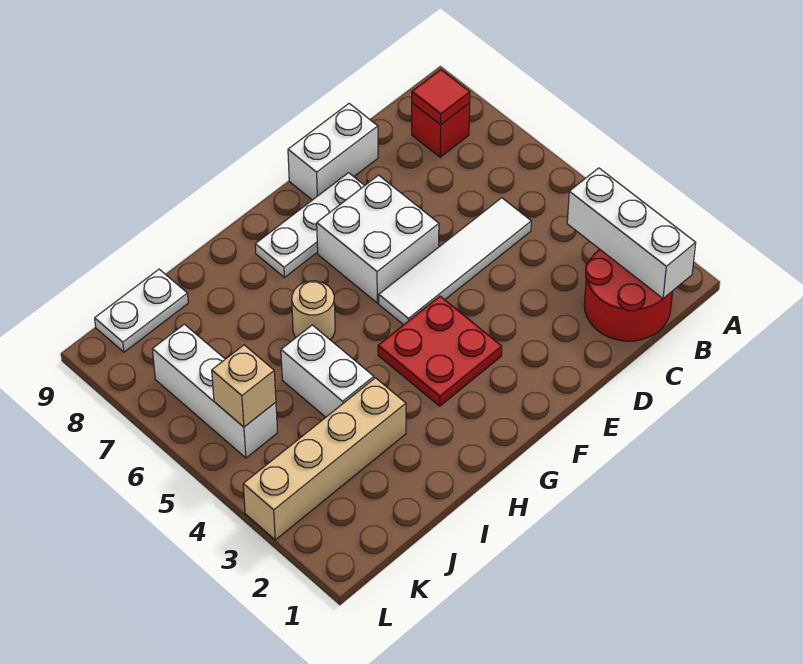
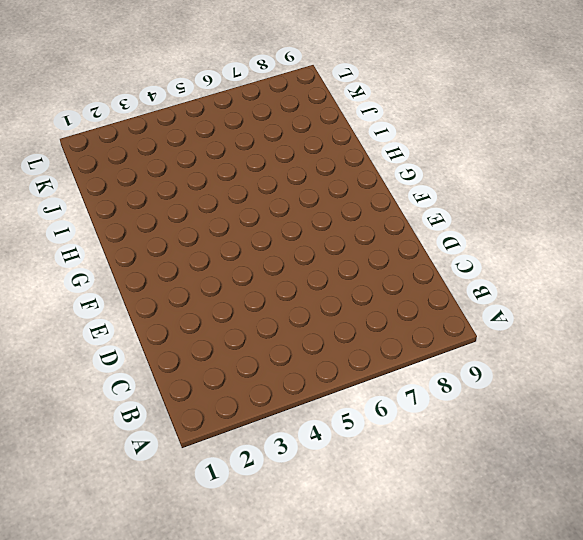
none -> red round brick B1:C2 level 1
none -> red brick B8 level 1
none -> white tile C5:F5 level 1

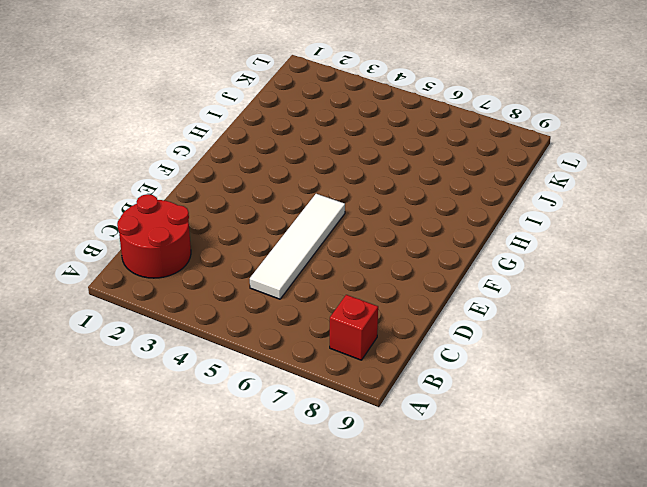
none -> white brick D9:E9 level 1
none -> white brick E6:F7 level 1
none -> white plate E8:G8 level 1

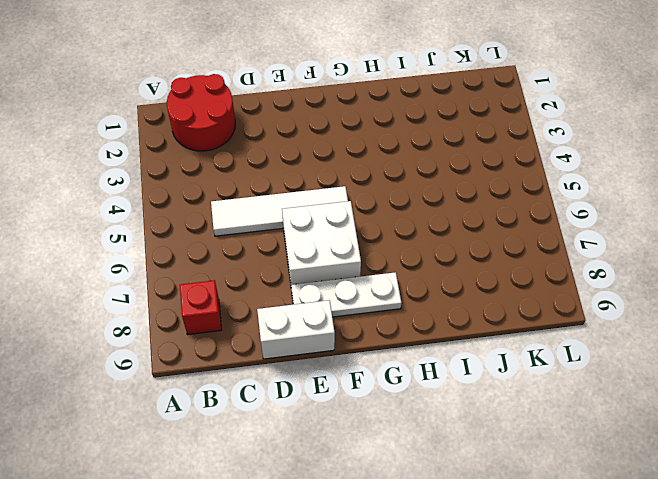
none -> red plate F3:G4 level 1
none -> tan round brick H6 level 1
none -> tan brick I3:L3 level 1

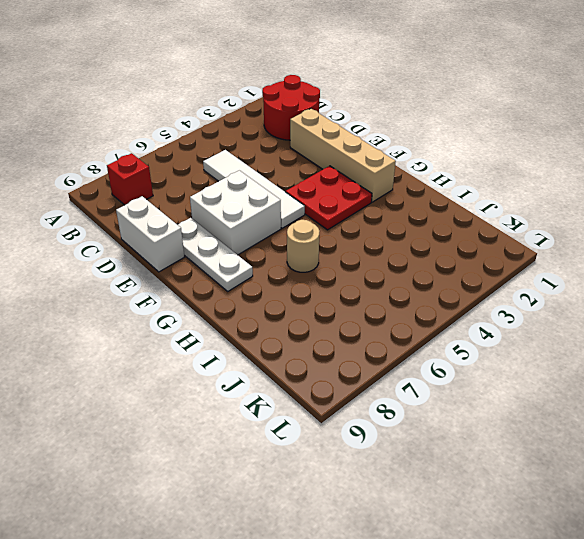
tan brick D2:G2 level 1 -> tan brick I3:L3 level 1
none -> white brick I4:I5 level 1
none -> white plate J9:K9 level 1
none -> white brick K5:K7 level 1

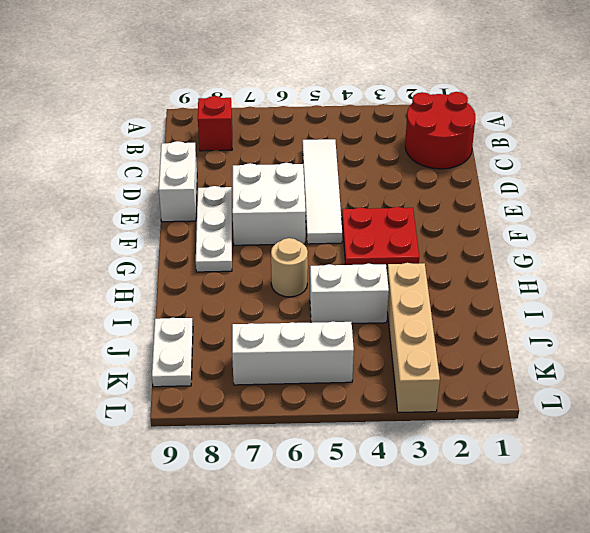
none -> white brick B1:B3 level 2
none -> red tile B8 level 2
none -> tan brick K5 level 2

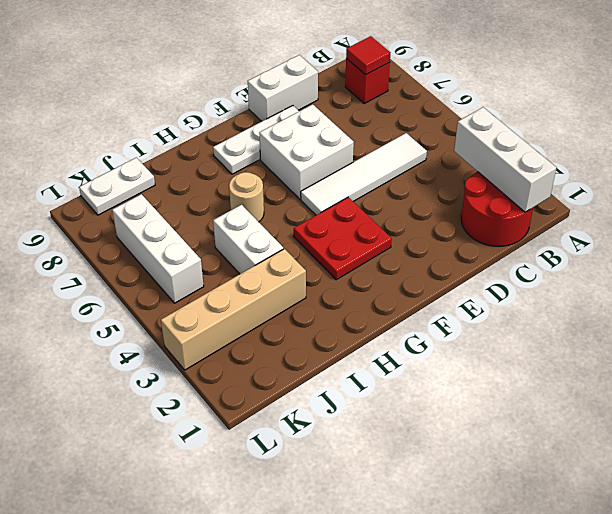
none -> tan brick K5 level 2

